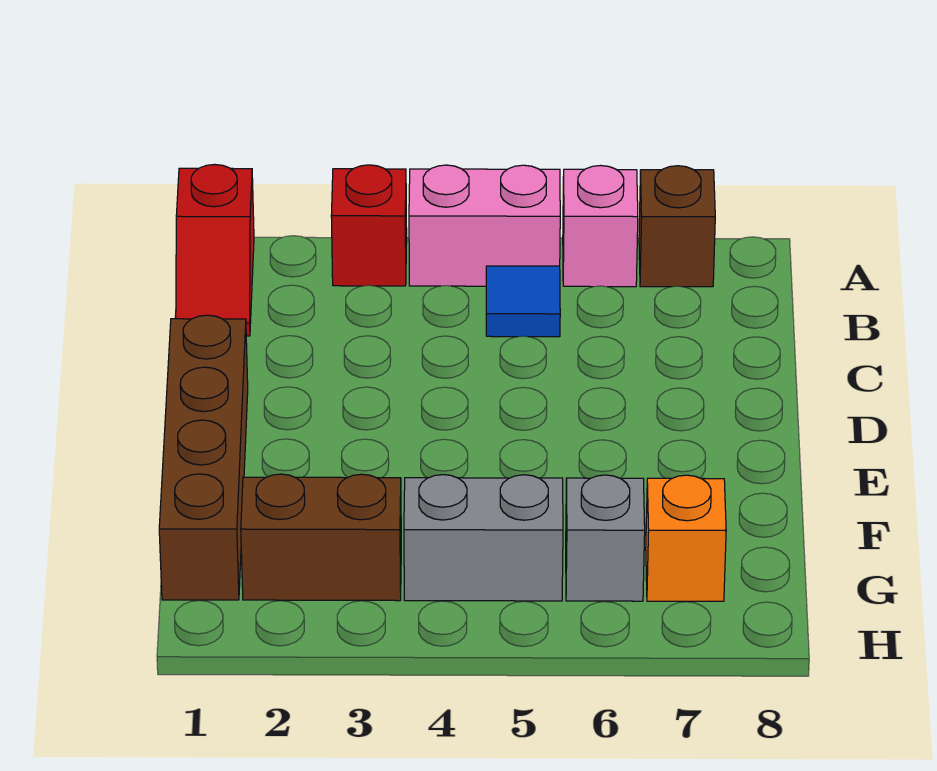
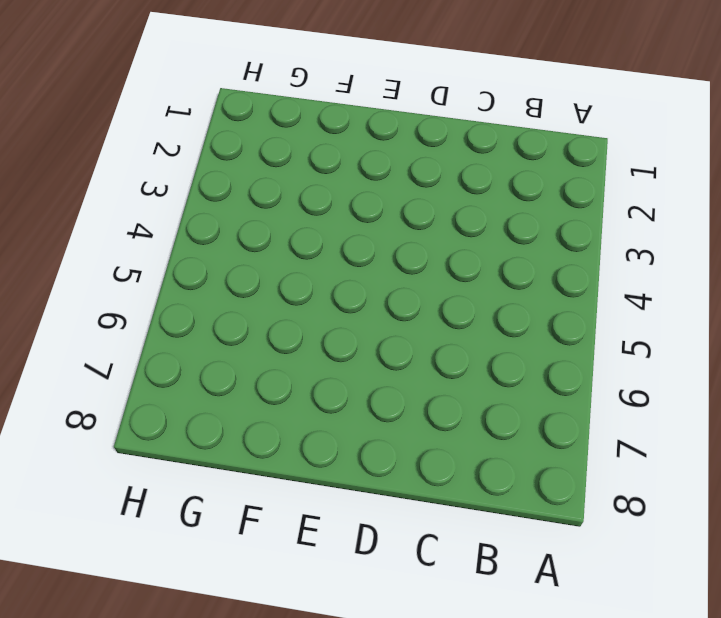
none -> red slope A1:B1 level 1 top A
none -> red brick A3 level 1

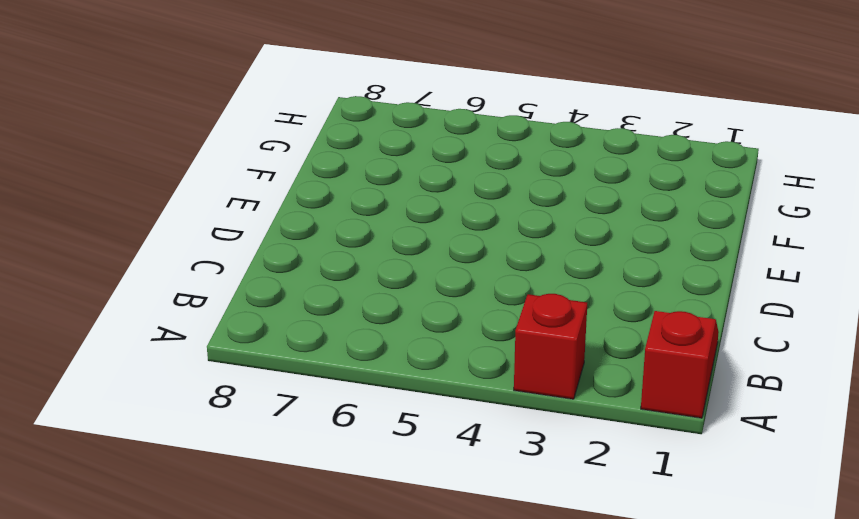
none -> pink brick A4:A5 level 1
none -> pink brick A6 level 1

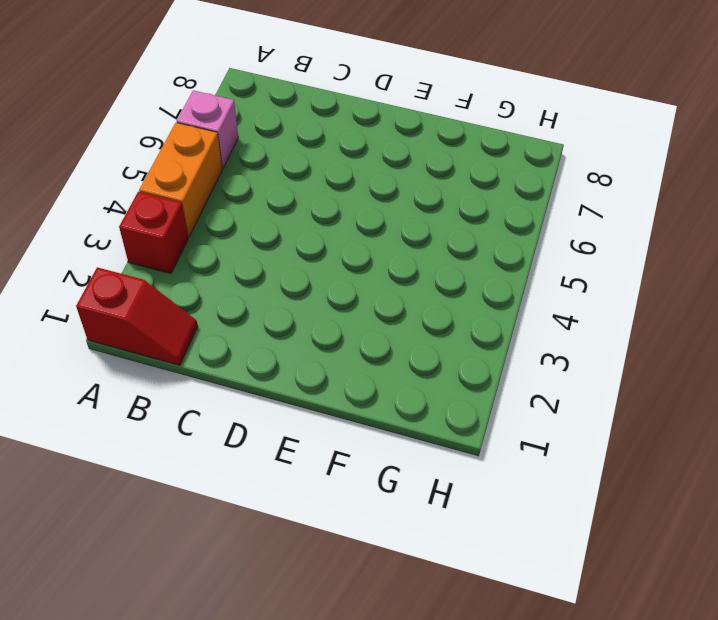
orange brick A4:A5 level 1 -> pink brick A4:A5 level 1
none -> brown brick A7 level 1
none -> blue tile B5 level 1

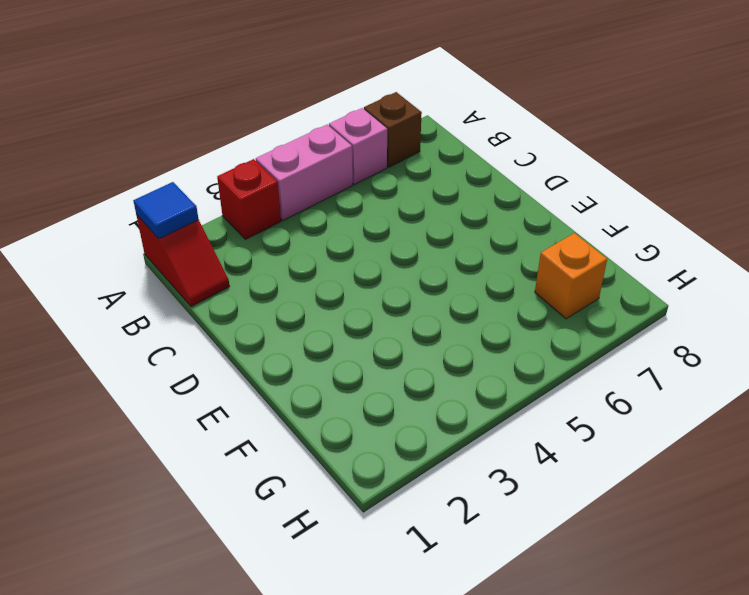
blue tile A1 level 2 -> blue tile B5 level 1
none -> brown brick D1:G1 level 1
none -> brown brick G2:G3 level 1

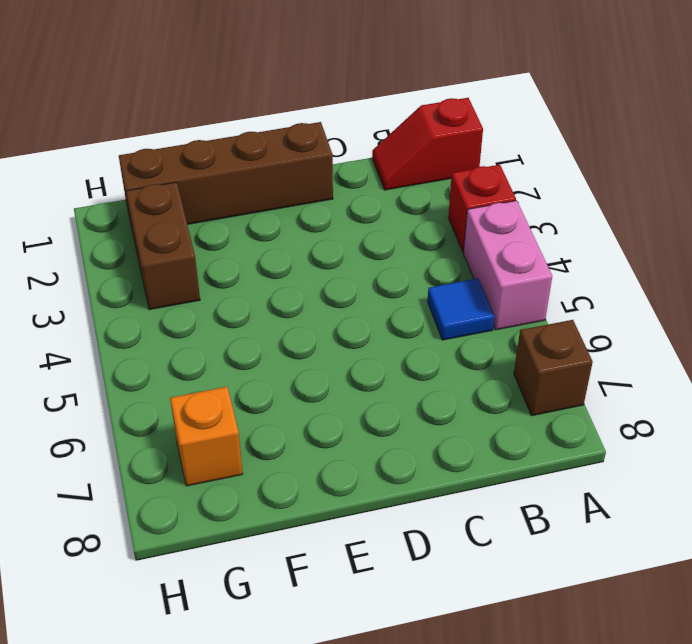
none -> pink brick A6 level 1
none -> grey brick G4:G5 level 1

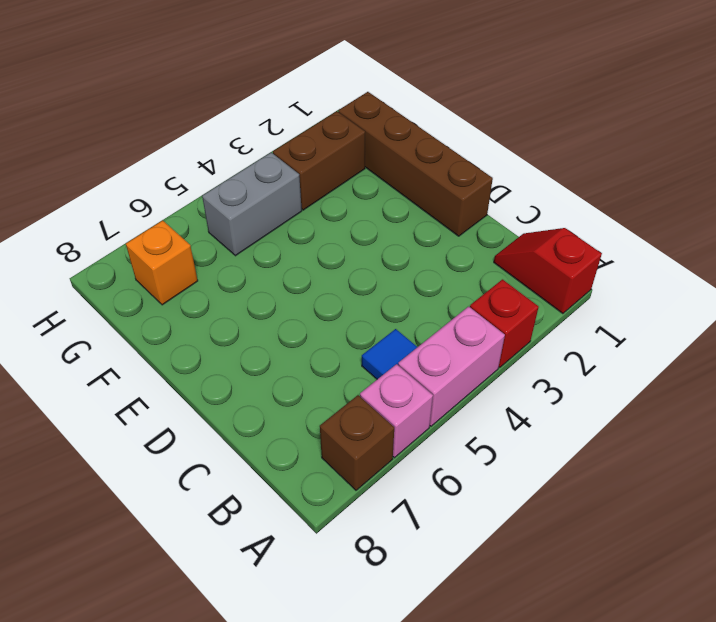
none -> grey brick G6 level 1

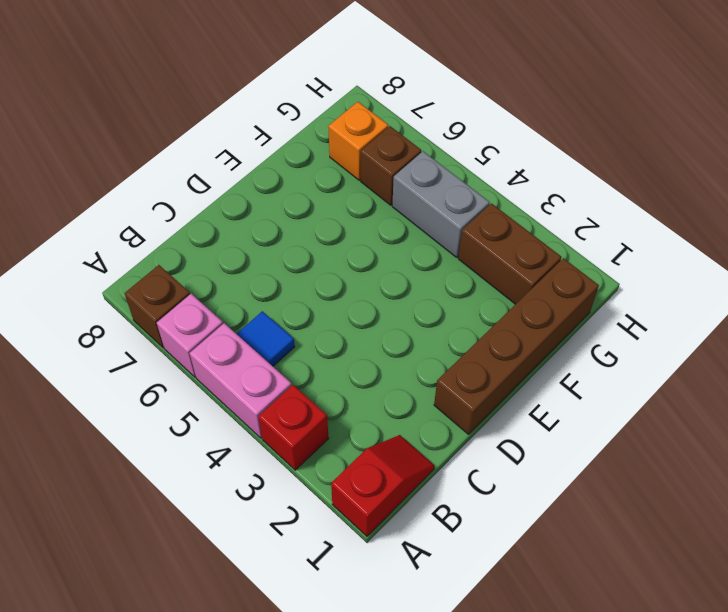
brown brick G6 level 1 -> grey brick G6 level 1

